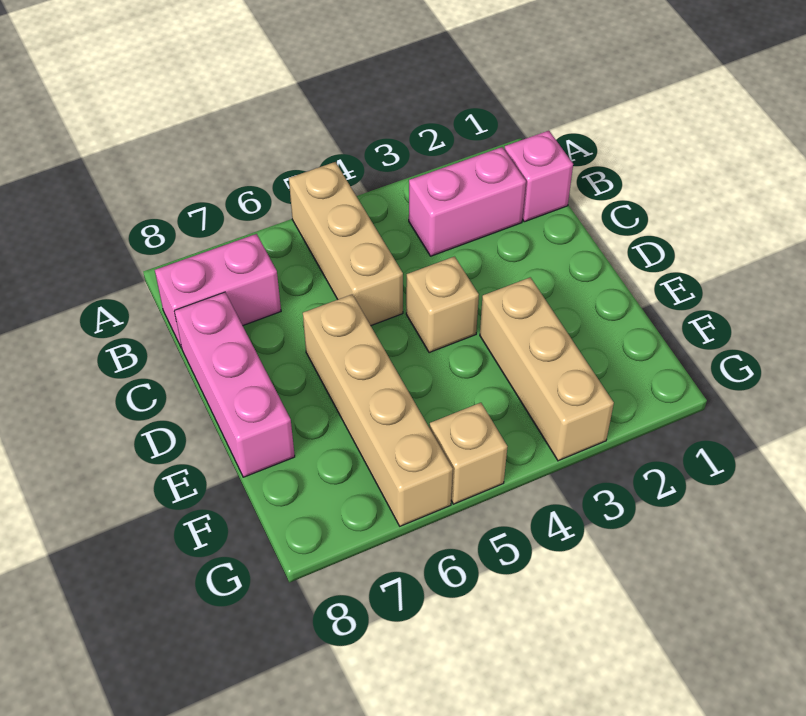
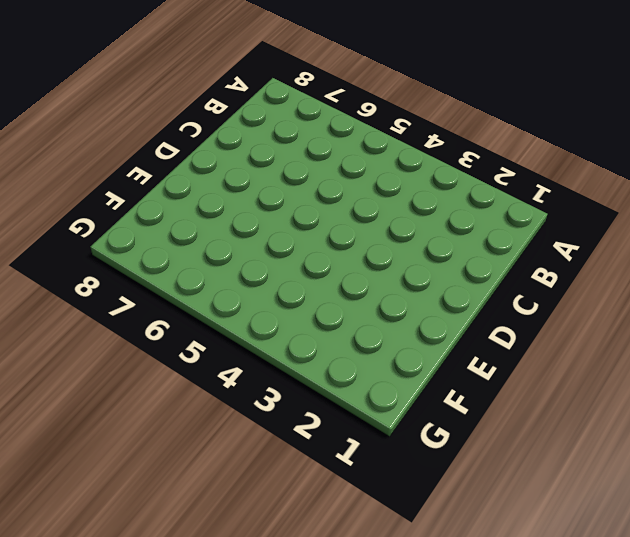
none -> tan brick A5:C5 level 1
none -> pink brick B1 level 1

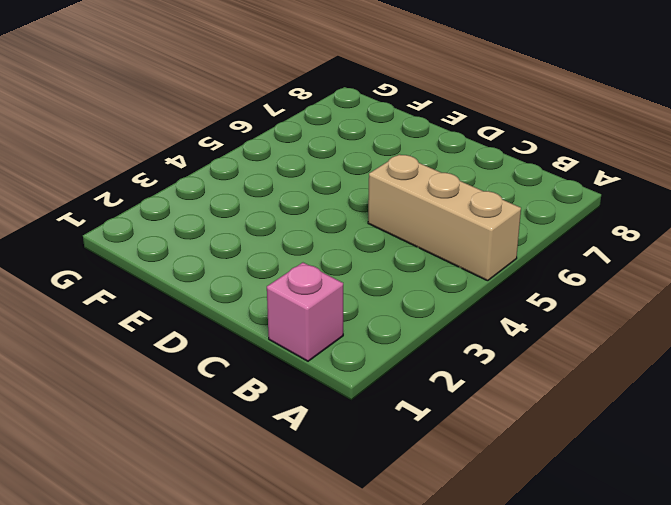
none -> pink brick B2:B3 level 1
none -> pink brick B7:B8 level 1

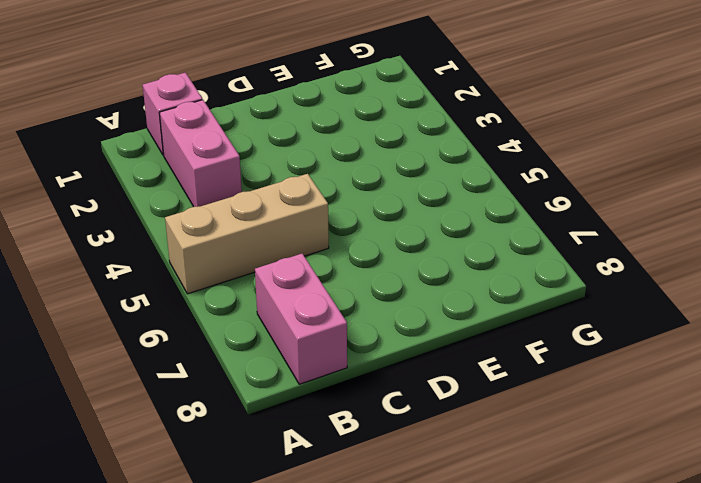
none -> pink brick C8:E8 level 1
none -> tan brick D4 level 1

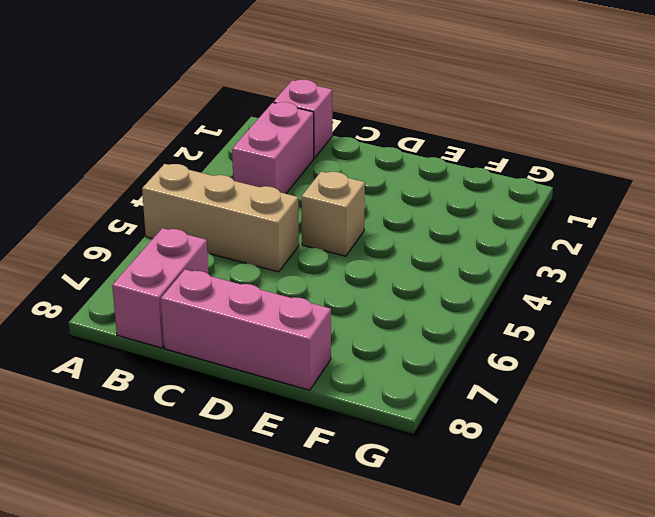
none -> tan brick D6:G6 level 1
none -> tan brick E3:G3 level 1

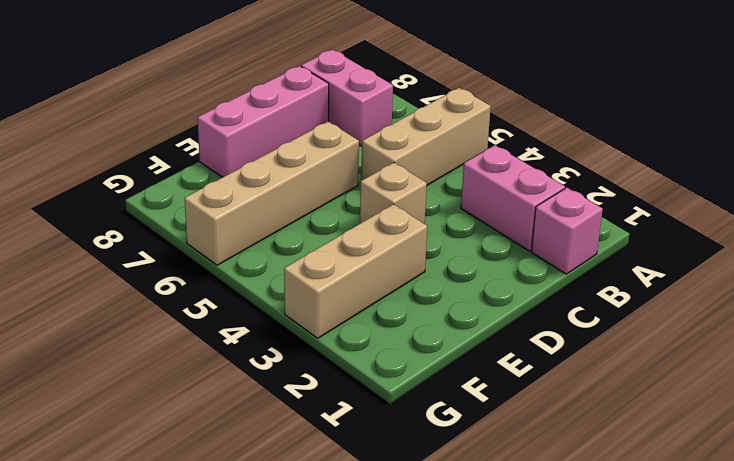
none -> tan brick G5 level 1

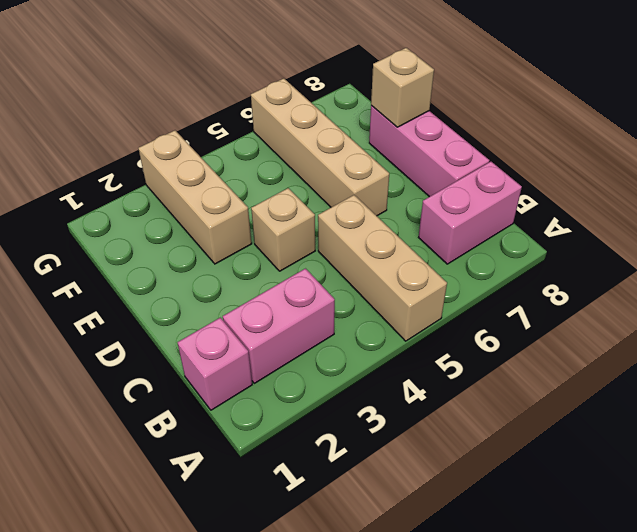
tan brick E8 level 2 -> tan brick G5 level 1

